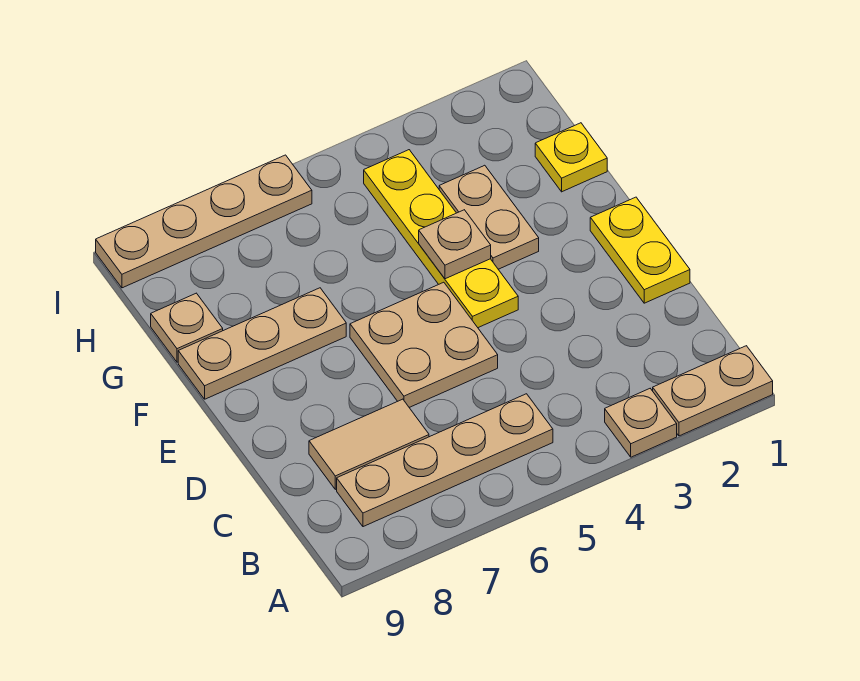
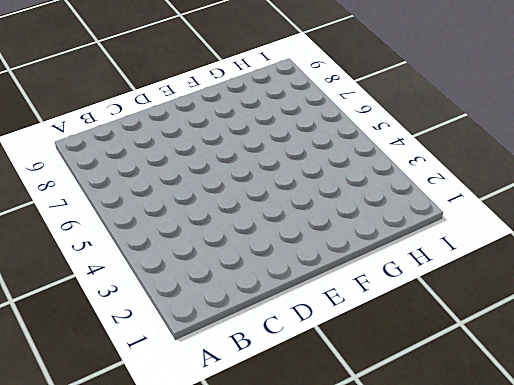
none -> tan plate A1:A2 level 1
none -> tan plate A3 level 1
none -> tan plate B5:B8 level 1

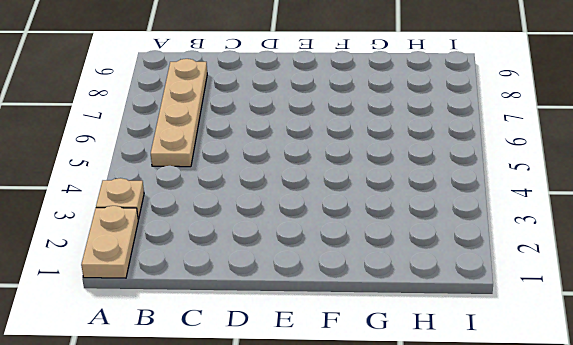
none -> tan tile C7:C8 level 1
none -> yellow plate D1:E1 level 1
none -> tan plate D5:E6 level 1

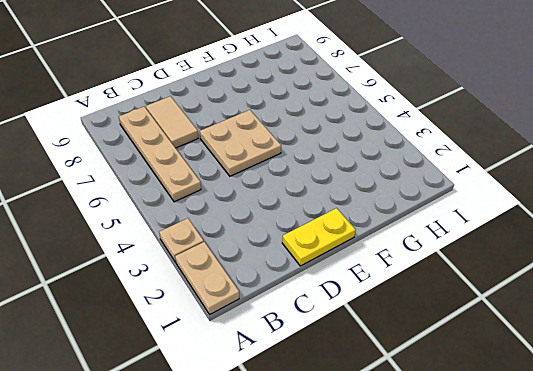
none -> yellow plate E4:H4 level 1
none -> tan plate F3:G3 level 1
none -> tan plate F7:F9 level 1

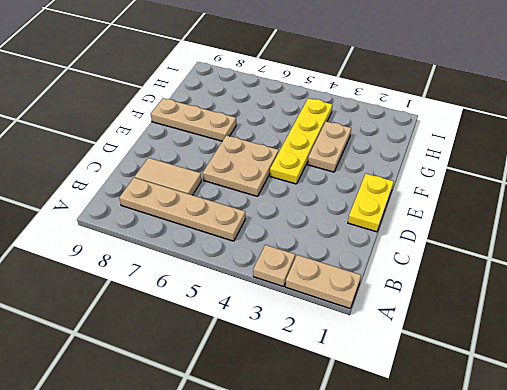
none -> yellow plate G1 level 1
none -> tan plate G9 level 1
none -> tan plate I6:I9 level 1

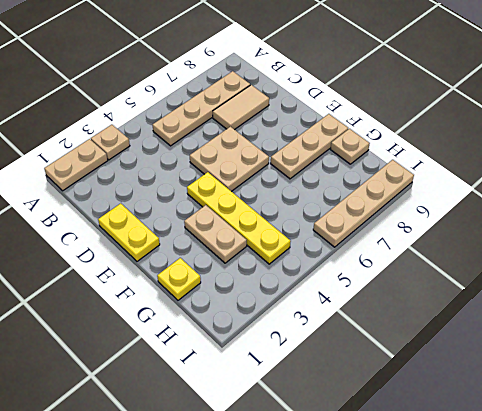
none -> tan plate F4 level 2

